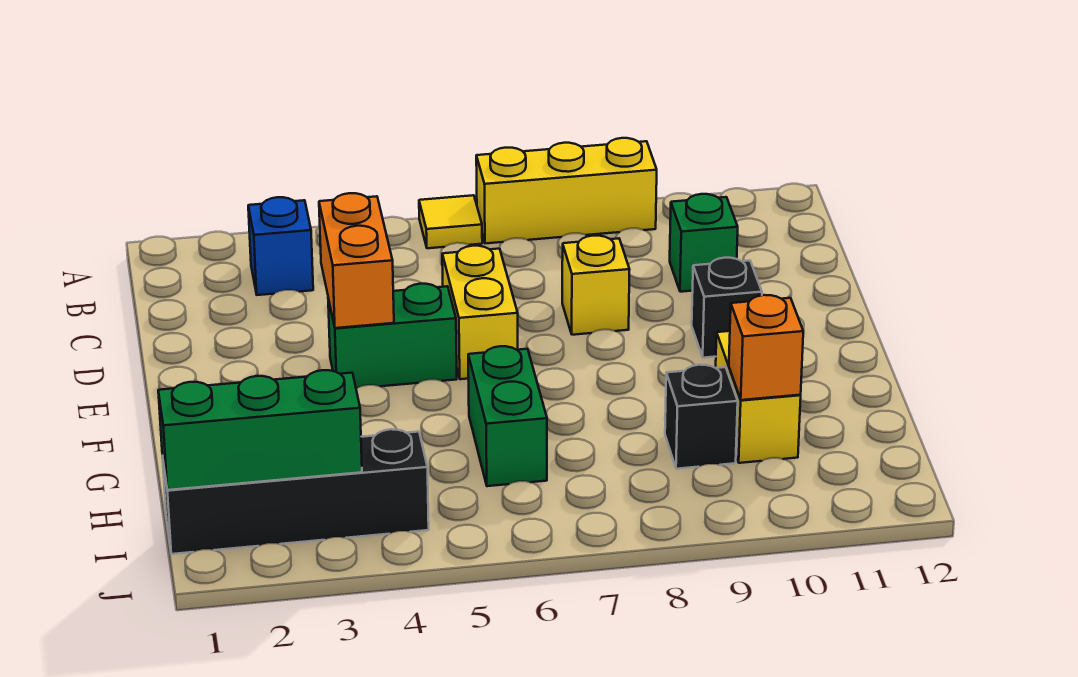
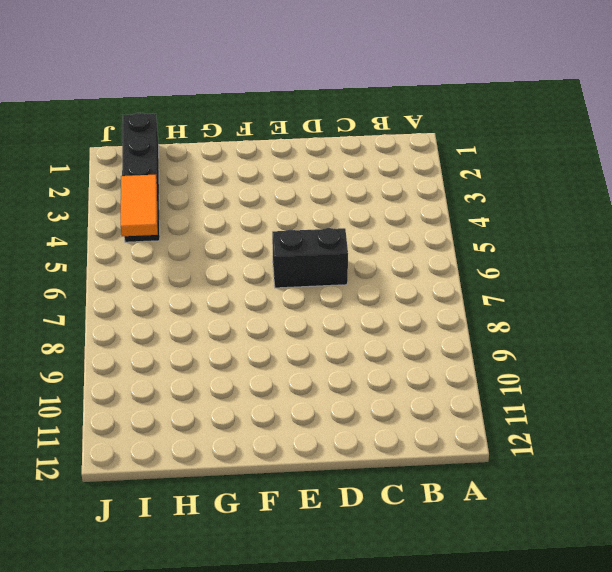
black brick D6:E6 level 1 -> yellow brick D6:E6 level 1
orange tile I4:I5 level 2 -> none
none -> yellow tile A6 level 1
none -> yellow brick A7:A9 level 1
none -> blue brick B3 level 1

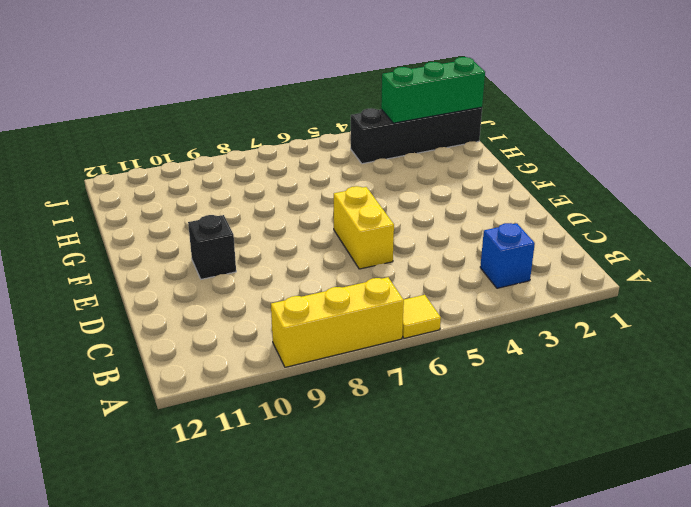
none -> green brick C10 level 1
none -> yellow brick D8 level 1
none -> green brick E4:E5 level 1

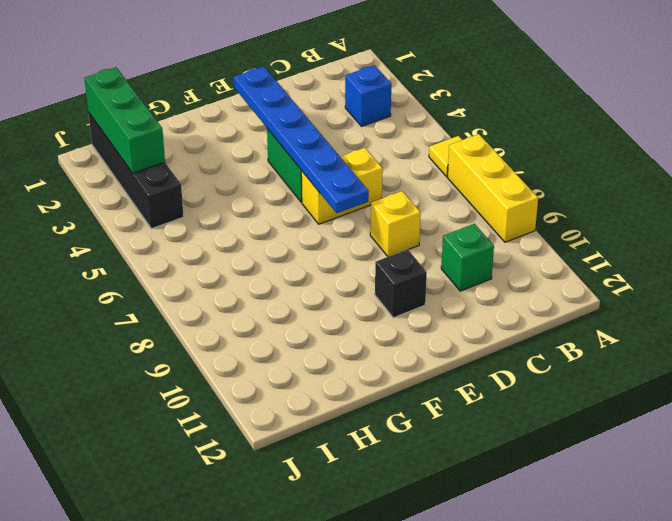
blue plate E2:E7 level 2 -> orange brick D4:E4 level 2
none -> green brick G6:H6 level 1
none -> yellow brick G10:H10 level 1
none -> black brick H9 level 1

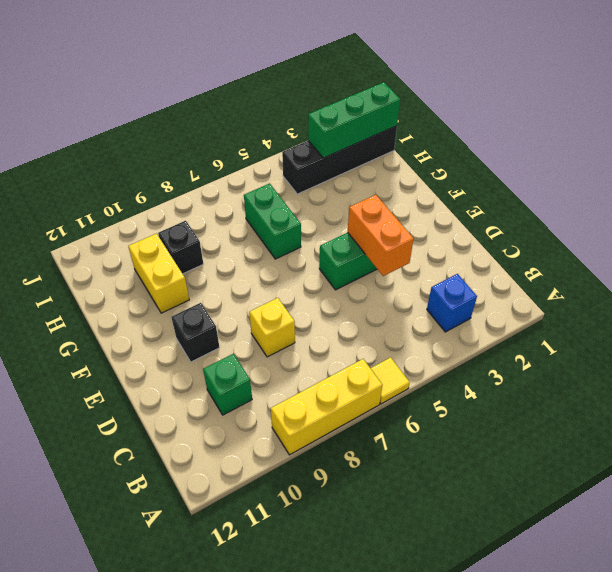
none -> yellow brick D6:E6 level 1
none -> orange brick H10 level 2

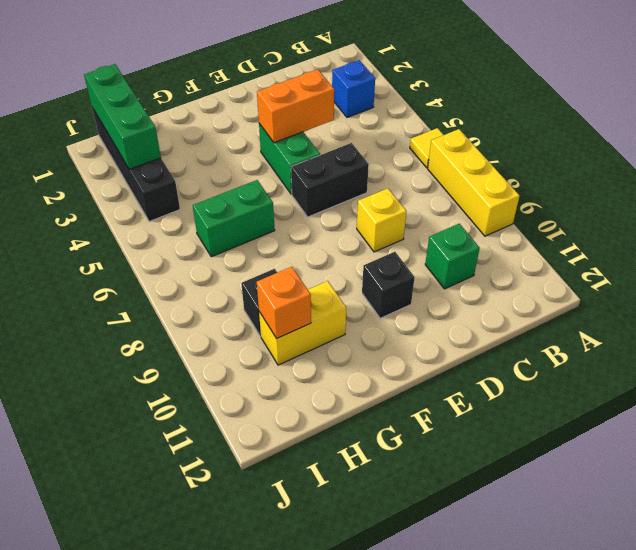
black brick D6:E6 level 1 -> yellow brick D6:E6 level 1

